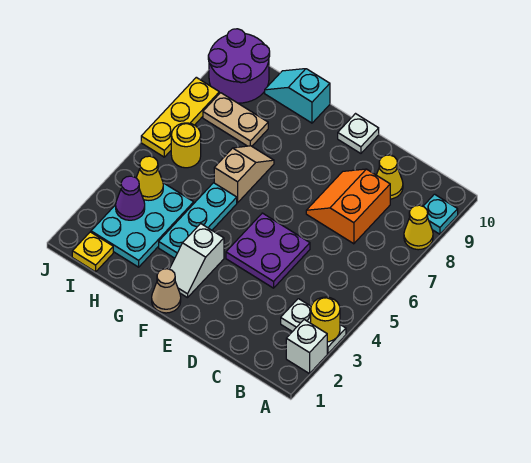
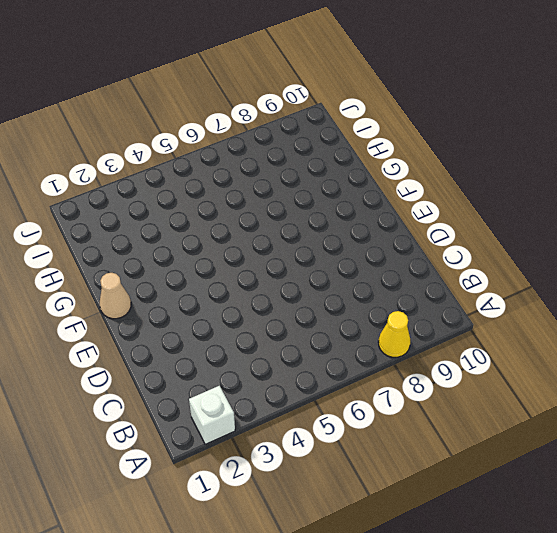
none -> white plate A3:B3 level 1
none -> cyan plate A9 level 1
none -> orange slope C7:D8 level 1 top C

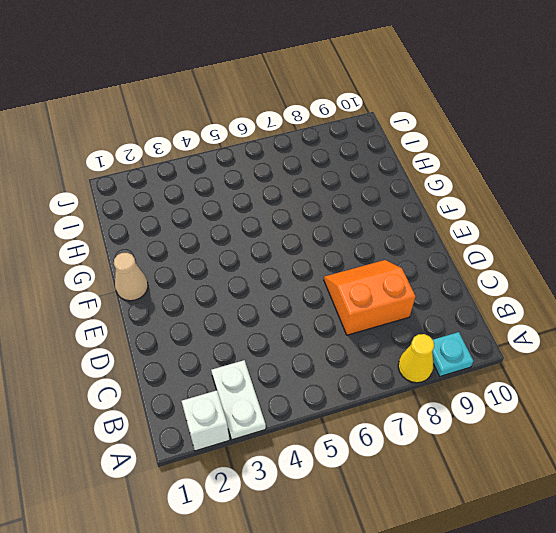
none -> yellow cone C9 level 1
none -> purple plate D4:E5 level 1
none -> white plate E10 level 1

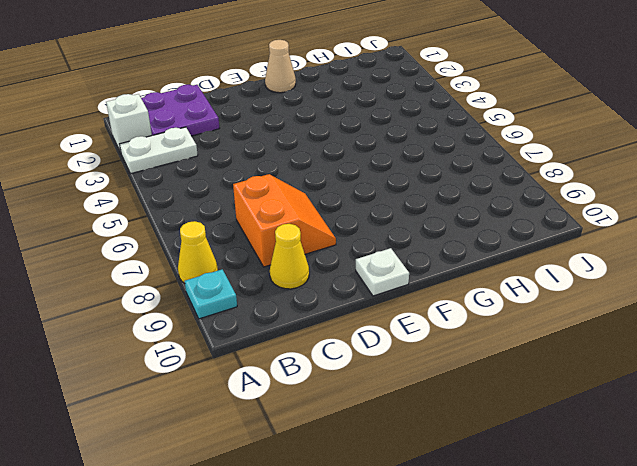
purple plate B1:C2 level 1 -> purple plate D4:E5 level 1
none -> white slope F2:F3 level 1 top 3
none -> cyan plate G3:G5 level 1
none -> tan slope G6:G7 level 1 top 6

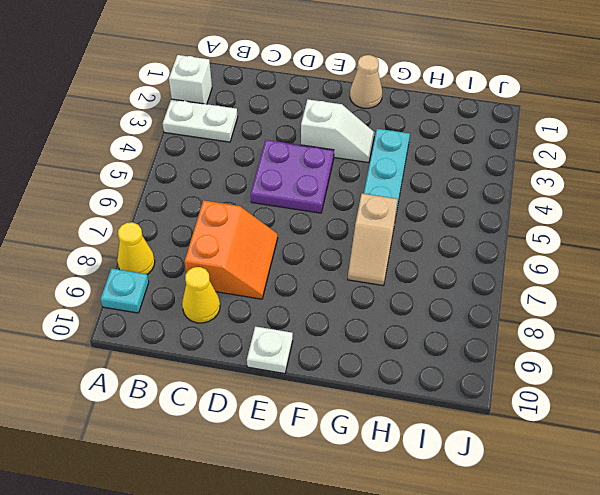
white slope E3:F3 level 1 top E -> white slope F2:F3 level 1 top 3
none -> cyan slope G10:H10 level 1 top G
none -> cyan plate H2:I4 level 1
none -> tan plate H8:I8 level 1

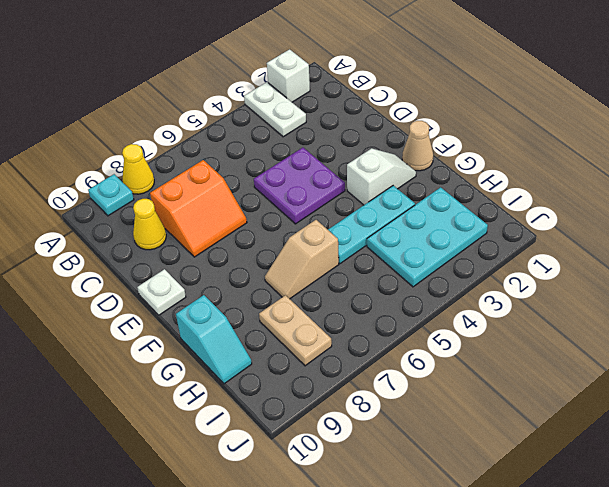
none -> yellow plate I1 level 1
none -> yellow round brick I6 level 1
none -> purple round brick I9:J10 level 1

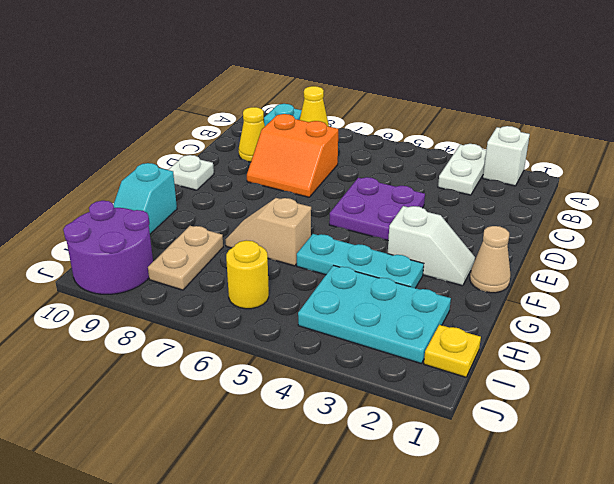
none -> yellow plate J6:J8 level 1
none -> yellow round brick A3 level 2
none -> purple cone I3 level 2

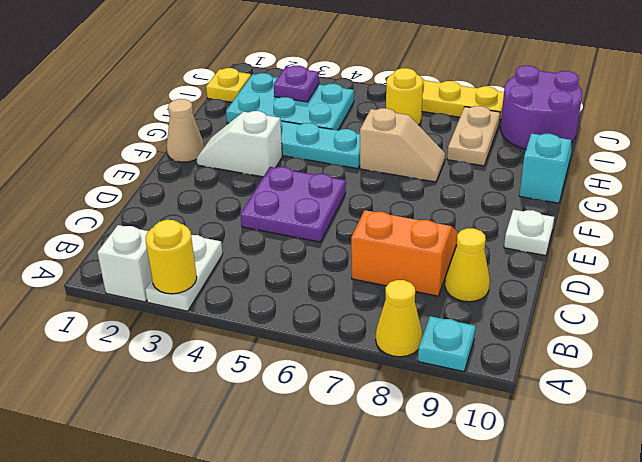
purple plate I3 level 2 -> purple cone I3 level 2
none -> yellow cone I4 level 2

